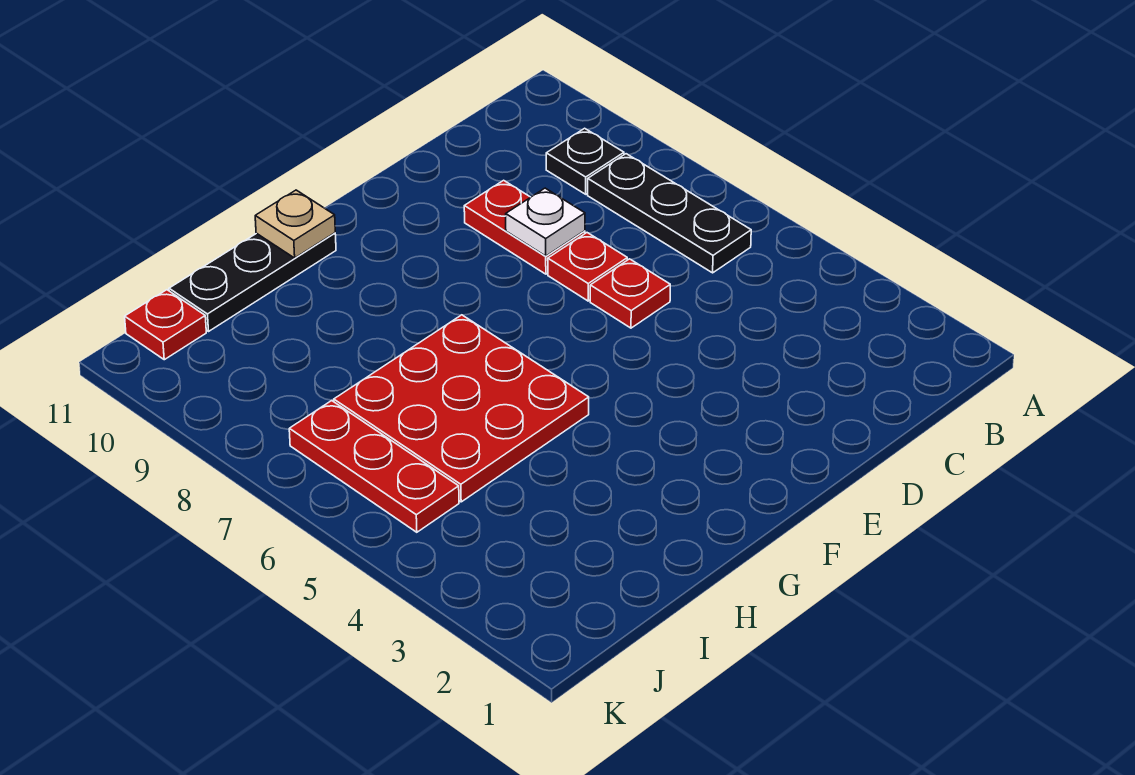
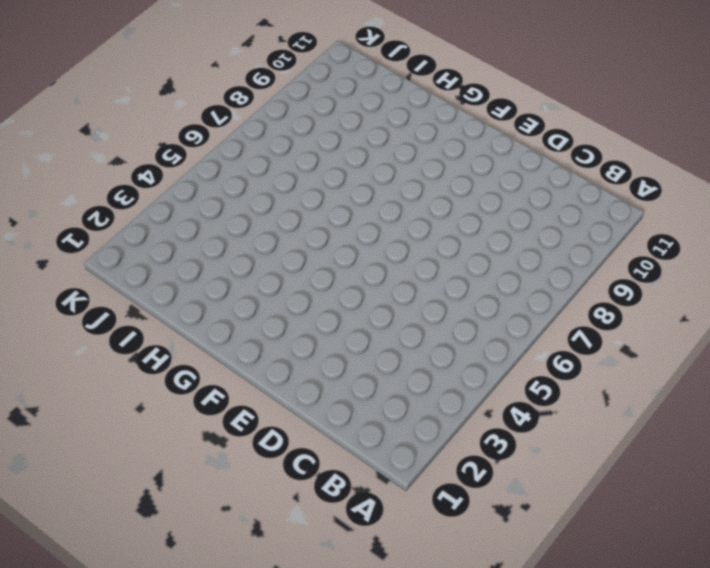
none -> black plate B6:B8 level 1
none -> black plate B9 level 1

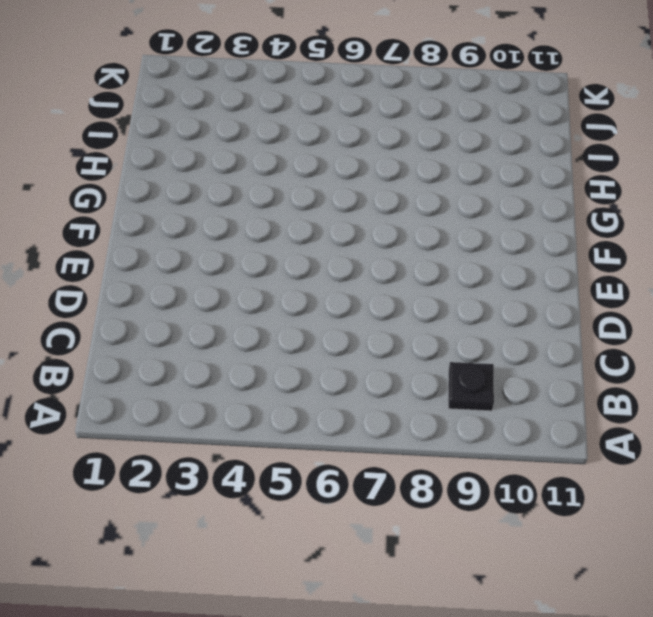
none -> black plate B6:B8 level 1
none -> red plate D6 level 1

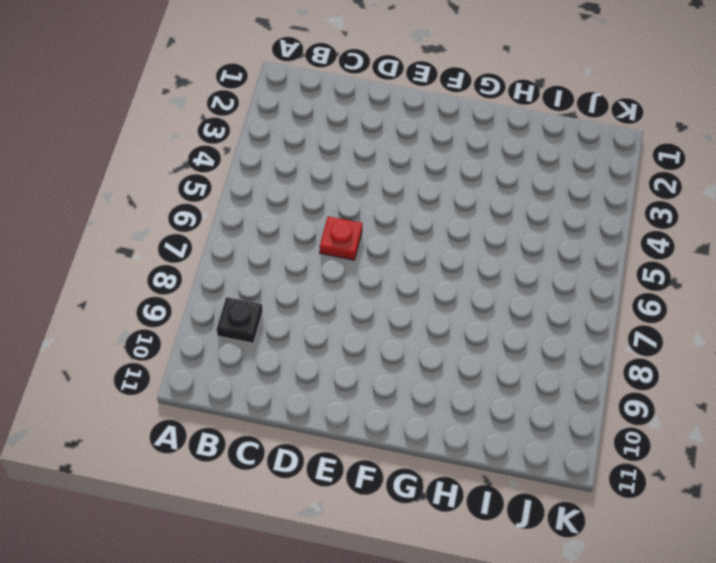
none -> black plate B6:B8 level 1
none -> red plate D7 level 1

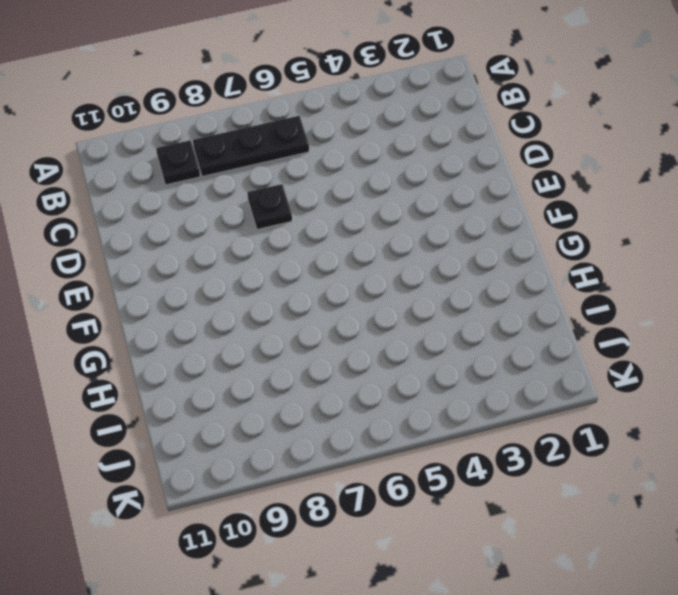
black plate D7 level 1 -> red plate D7 level 1
none -> red plate D6 level 1
none -> red plate D8:D9 level 1

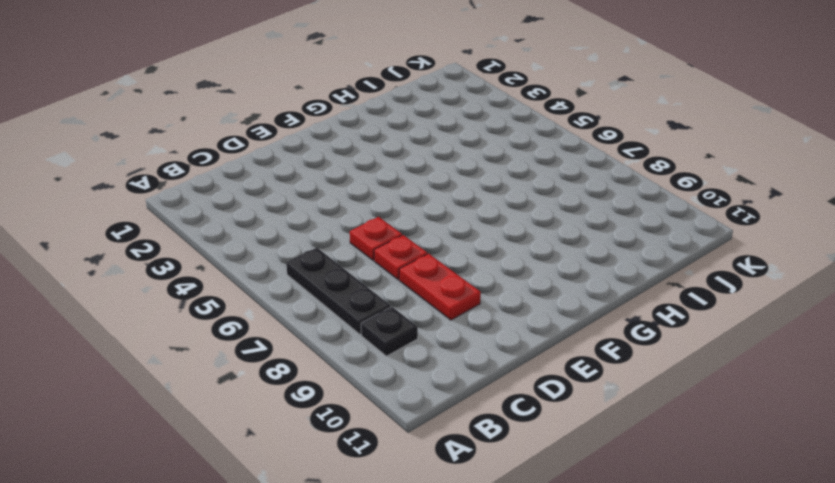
none -> red plate G5:I7 level 1
none -> black plate G11:I11 level 1

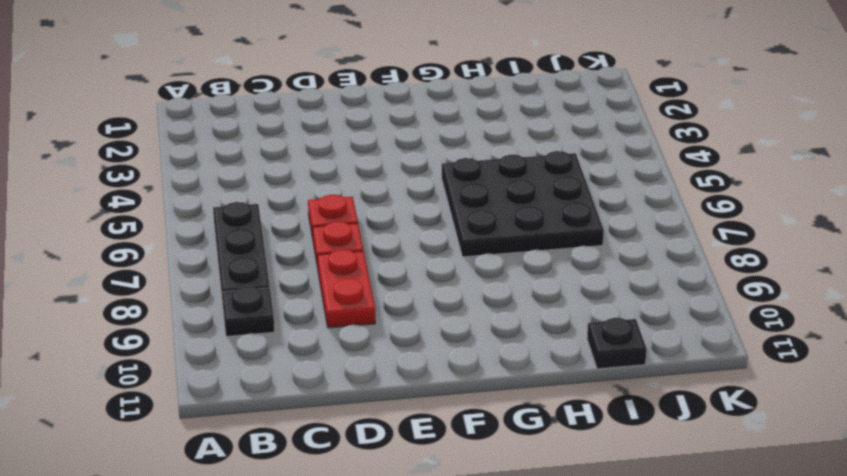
black plate G5:I7 level 1 -> red plate G5:I7 level 1
black plate I11 level 1 -> black plate G11:I11 level 1
none -> red plate J5:J7 level 1
none -> red plate J11 level 1

